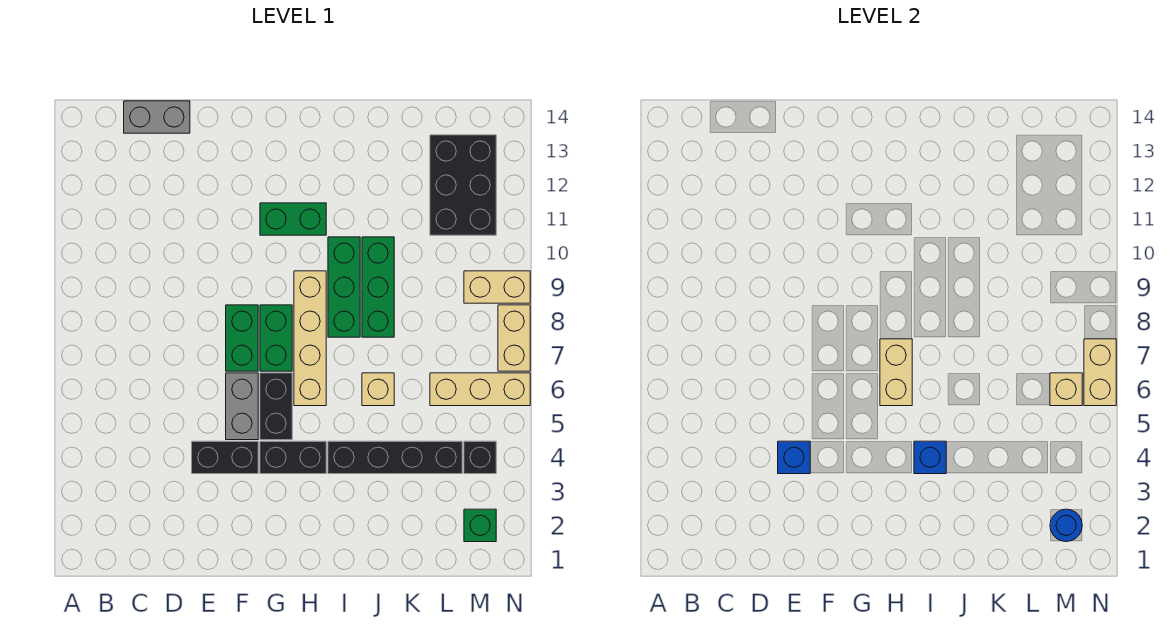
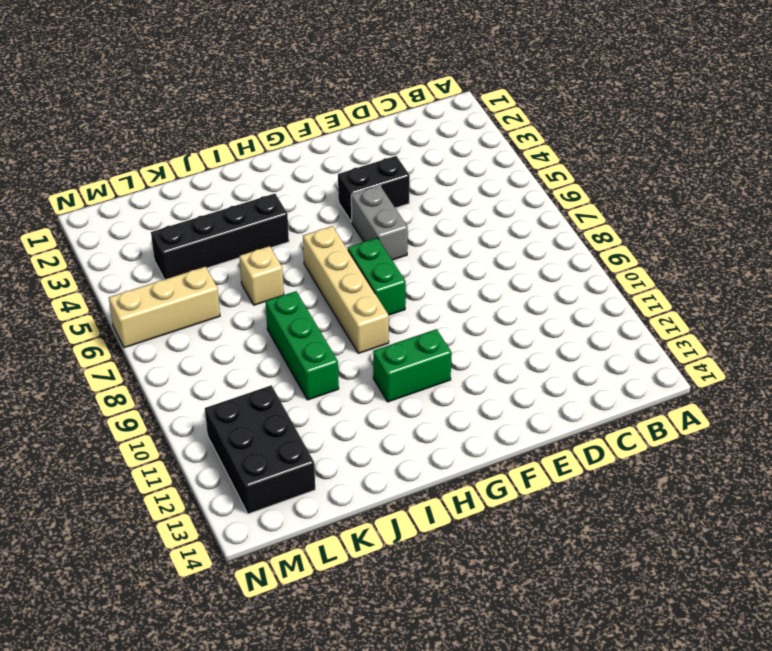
none -> grey brick C14:D14 level 1
none -> green brick F7:F8 level 1
none -> black brick G4:H4 level 1

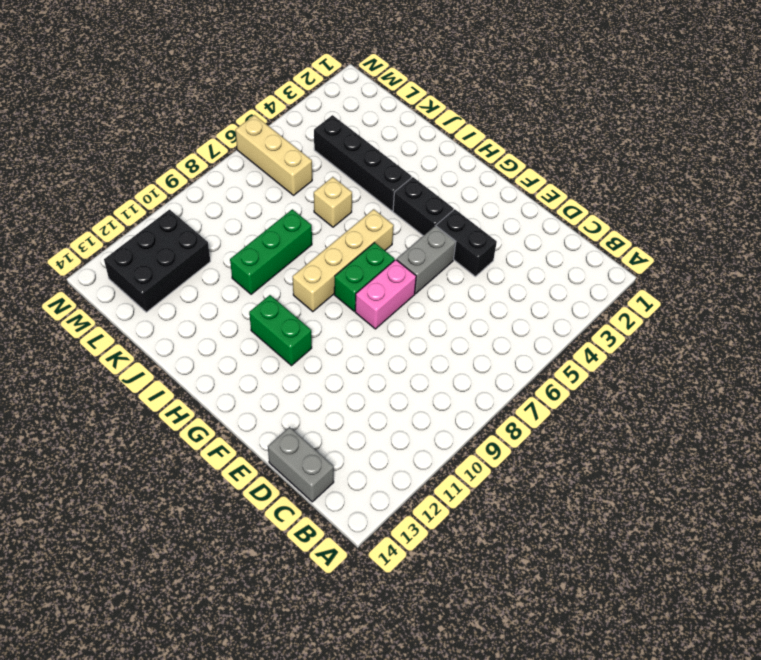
pink brick F7:F8 level 1 -> green brick F7:F8 level 1
none -> black brick G5:G6 level 1
none -> green brick I8:I10 level 1
none -> green brick M2 level 1

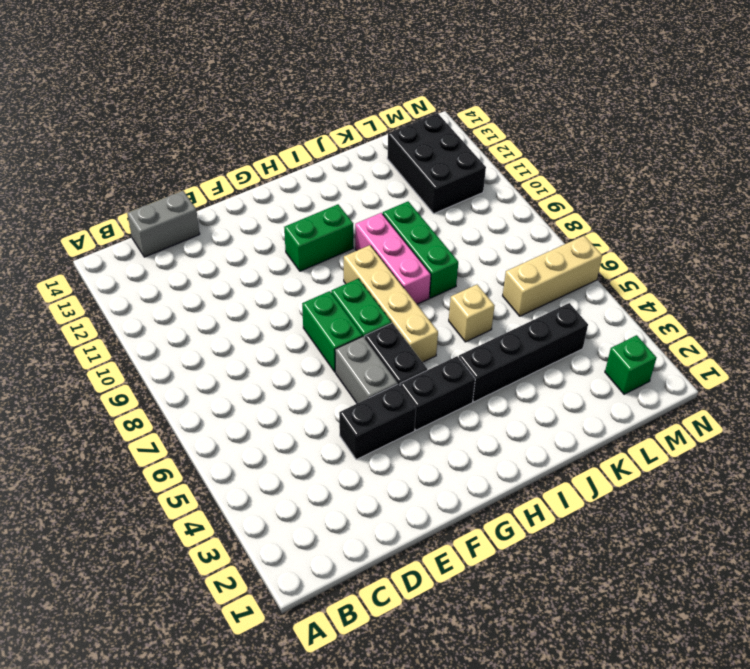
pink brick I8:I10 level 1 -> green brick I8:I10 level 1
none -> black brick M4 level 1
none -> tan brick M9:N9 level 1
none -> tan brick N7:N8 level 1

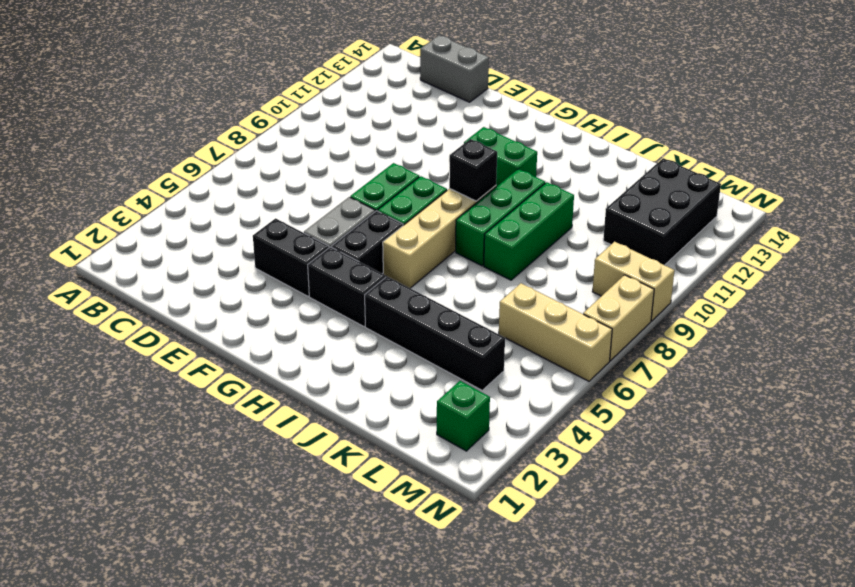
black brick H9 level 2 -> black brick M4 level 1
none -> tan brick J6 level 1
none -> blue brick E4 level 2
none -> tan brick H6:H7 level 2

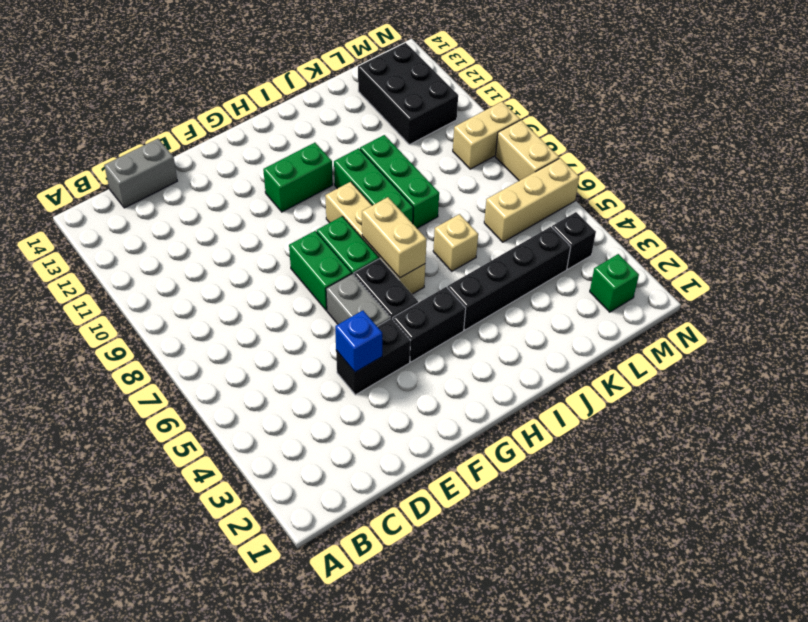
none -> blue brick I4 level 2
none -> blue round brick M2 level 2
none -> tan brick M6 level 2

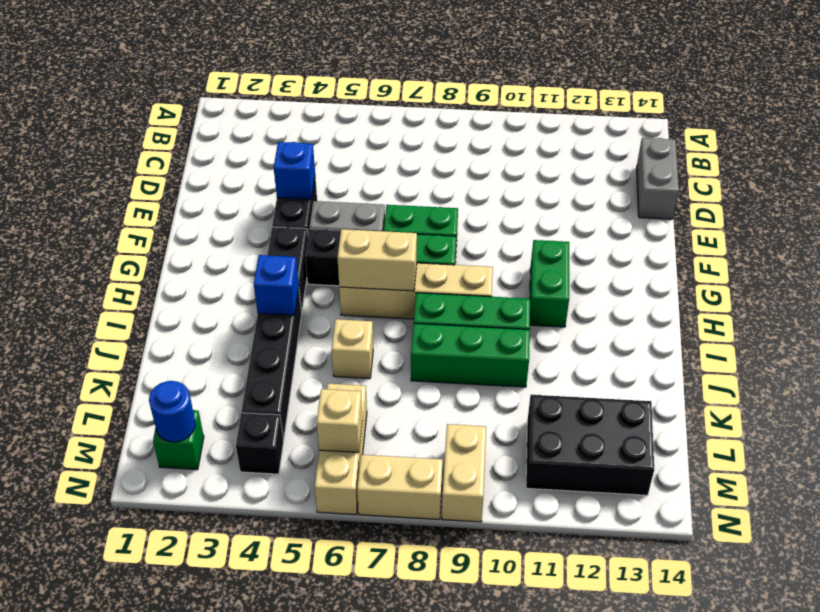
none -> tan brick N6:N7 level 2

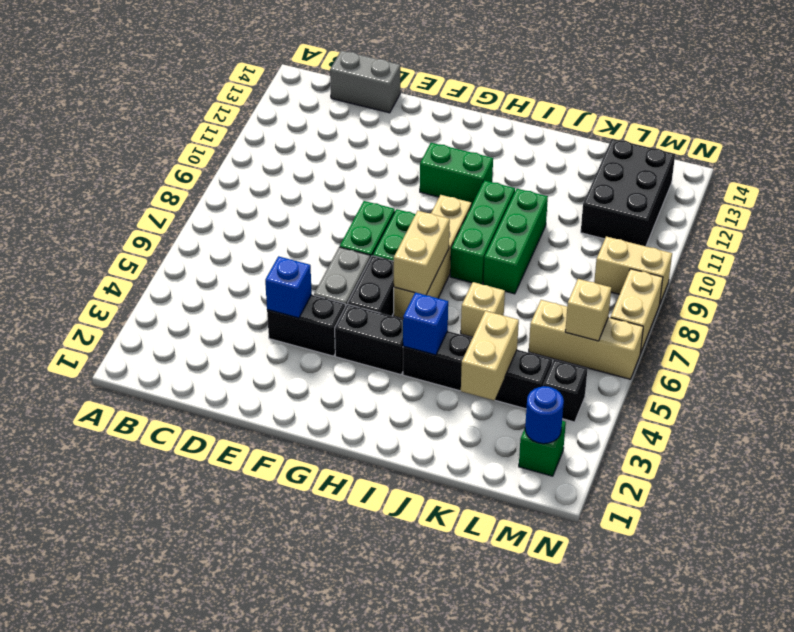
tan brick K3:K4 level 2 -> tan brick N6:N7 level 2

